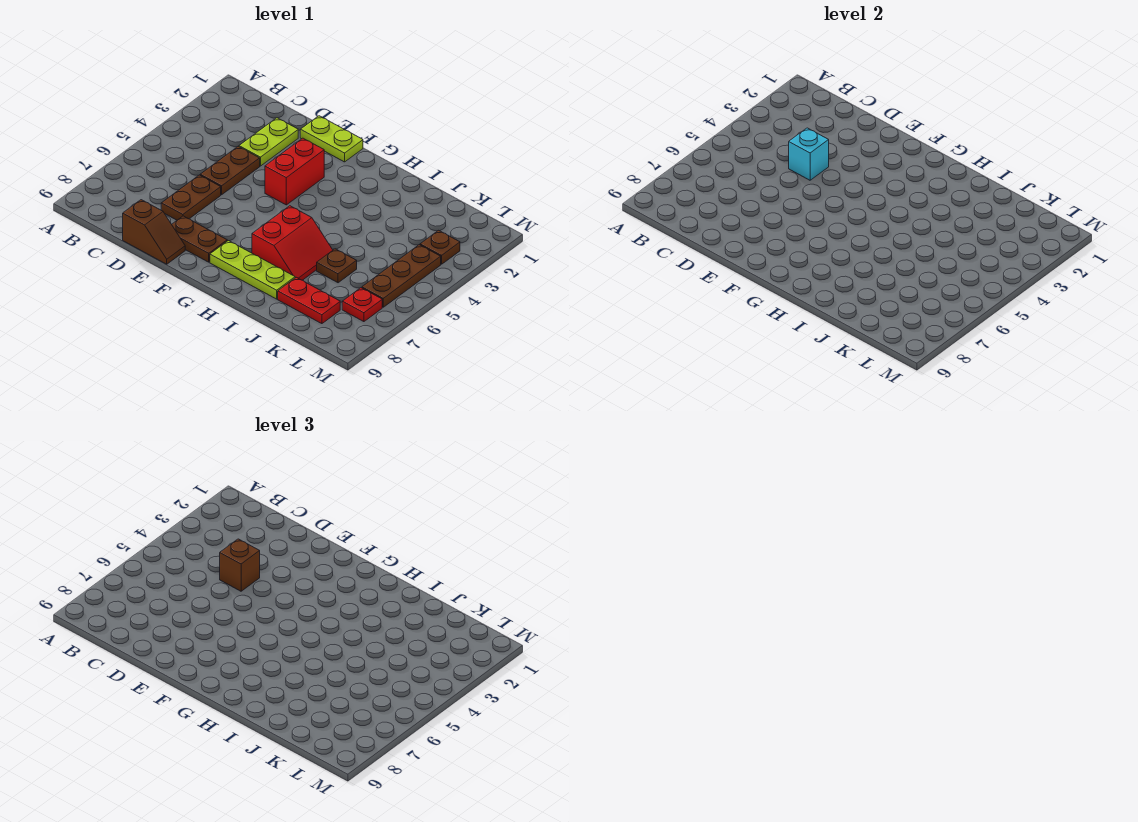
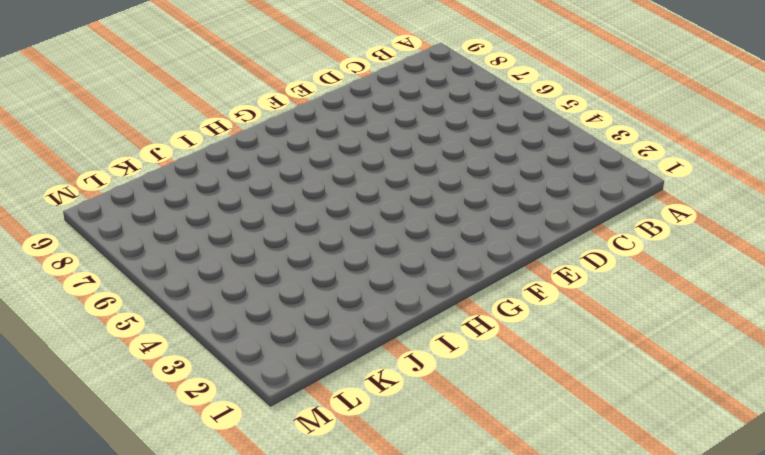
none -> lime plate D2:D3 level 1
none -> brown plate D4:D5 level 1
none -> brown plate D6:D7 level 1

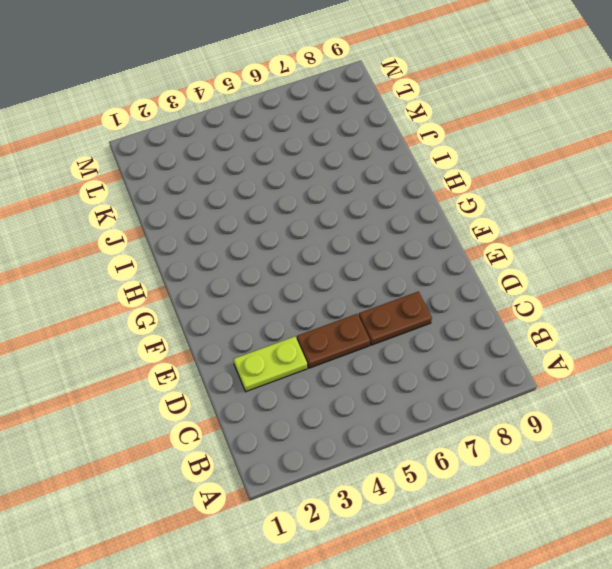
none -> brown slope D9:E9 level 1 top D
none -> lime plate E1:F1 level 1
none -> brown plate E8:F8 level 1

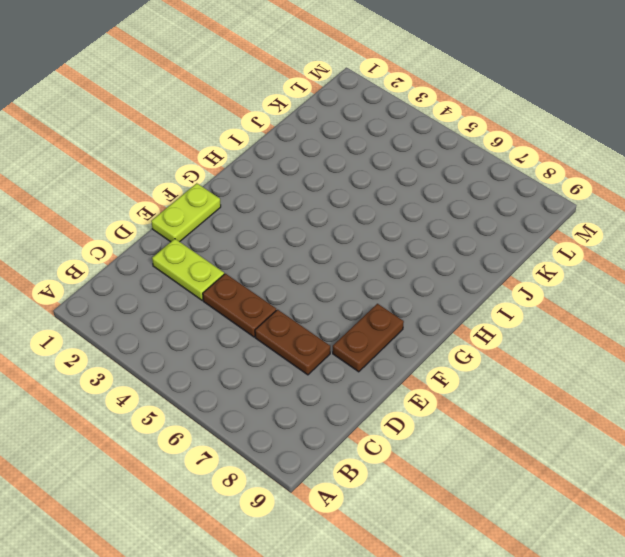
none -> brown slope D9:E9 level 1 top D
none -> red brick F3:F4 level 1
none -> lime plate G8:I8 level 1

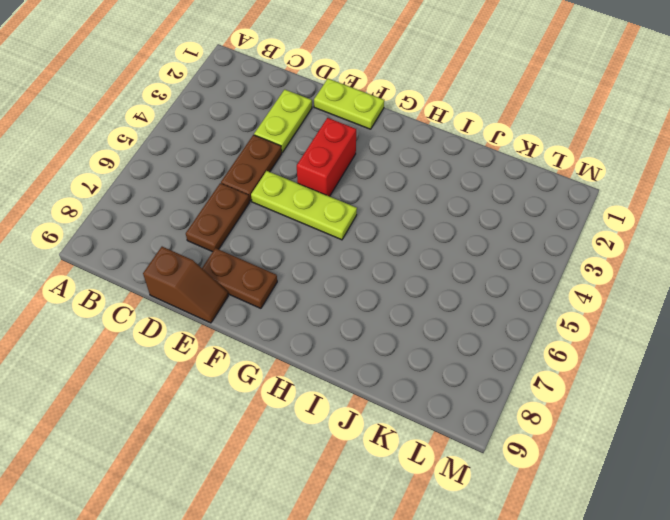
lime plate E5:G5 level 1 -> lime plate G8:I8 level 1
none -> red slope H6:I7 level 1 top H
none -> brown plate J6 level 1
none -> red plate J8:K8 level 1

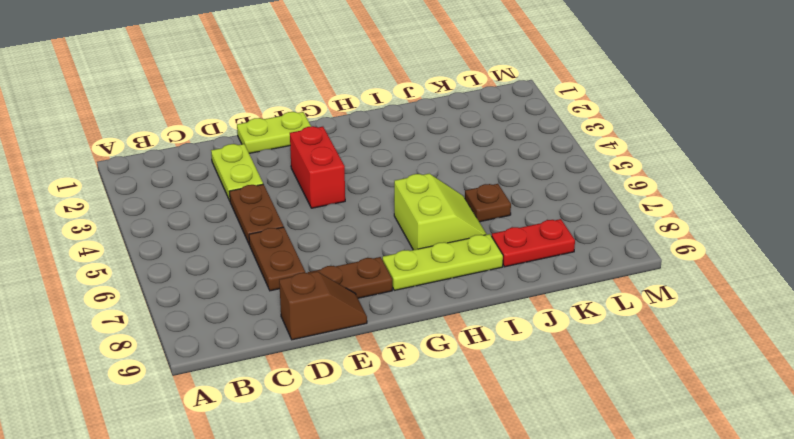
lime slope H6:I7 level 1 top H -> red slope H6:I7 level 1 top H
none -> brown plate L3 level 1
none -> brown plate L4:L6 level 1
none -> red plate L7 level 1

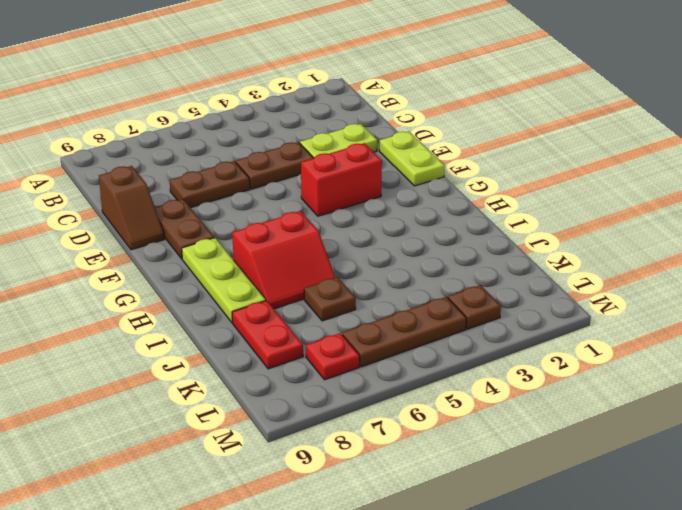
none -> cyan brick D4 level 2
none -> brown brick D4 level 3

